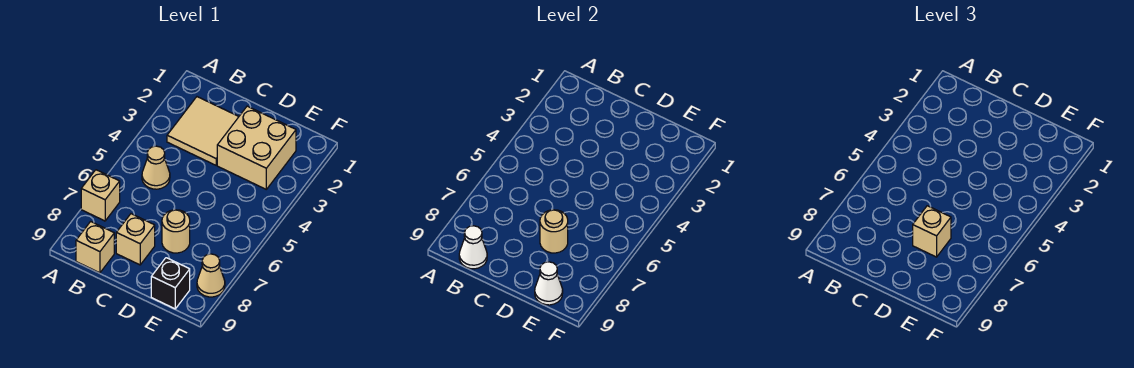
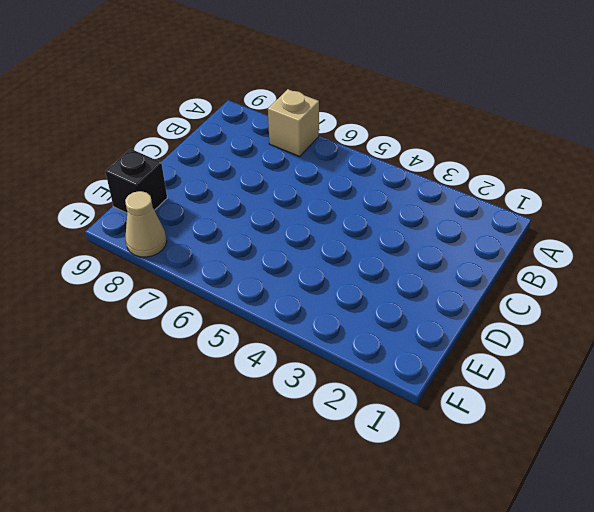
none -> tan tile B2:C3 level 1
none -> tan cone B5 level 1
none -> tan brick B9 level 1

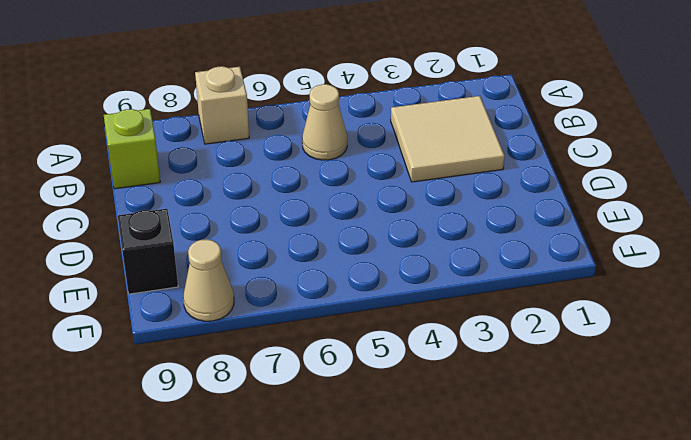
lime brick B9 level 1 -> tan brick B9 level 1
none -> tan brick C8 level 1
none -> tan brick D2:E3 level 1
none -> tan round brick D7 level 1

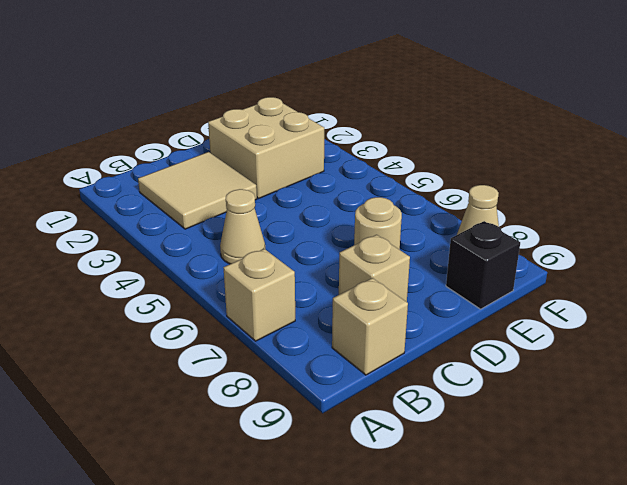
none -> white cone B9 level 2
none -> tan round brick D7 level 2
none -> white cone E9 level 2

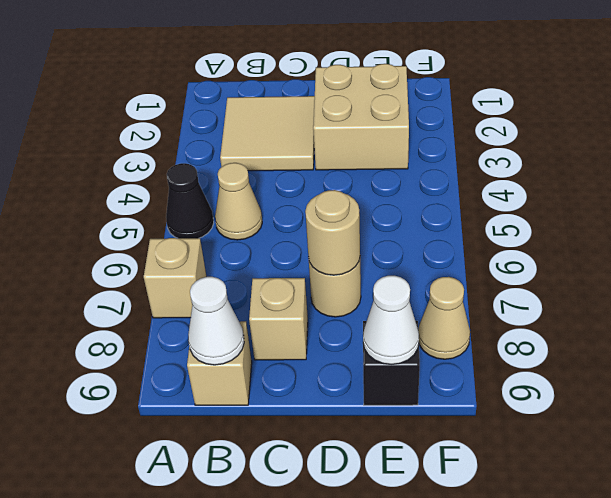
black cone A5 level 1 -> none
none -> tan brick D7 level 3

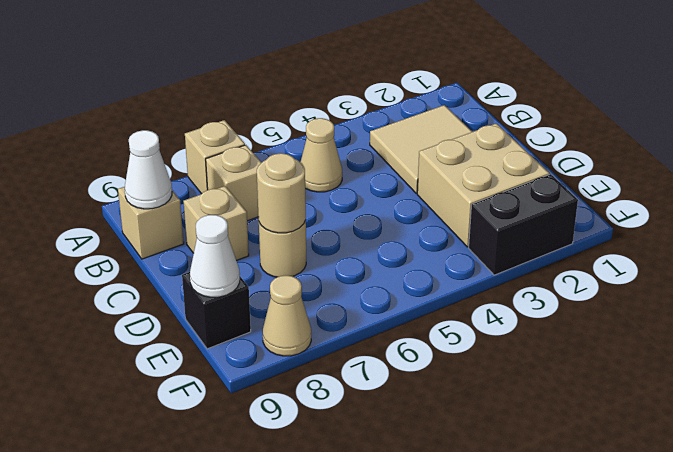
tan brick B7 level 1 -> tan brick D7 level 3
black brick F2:F3 level 1 -> none

